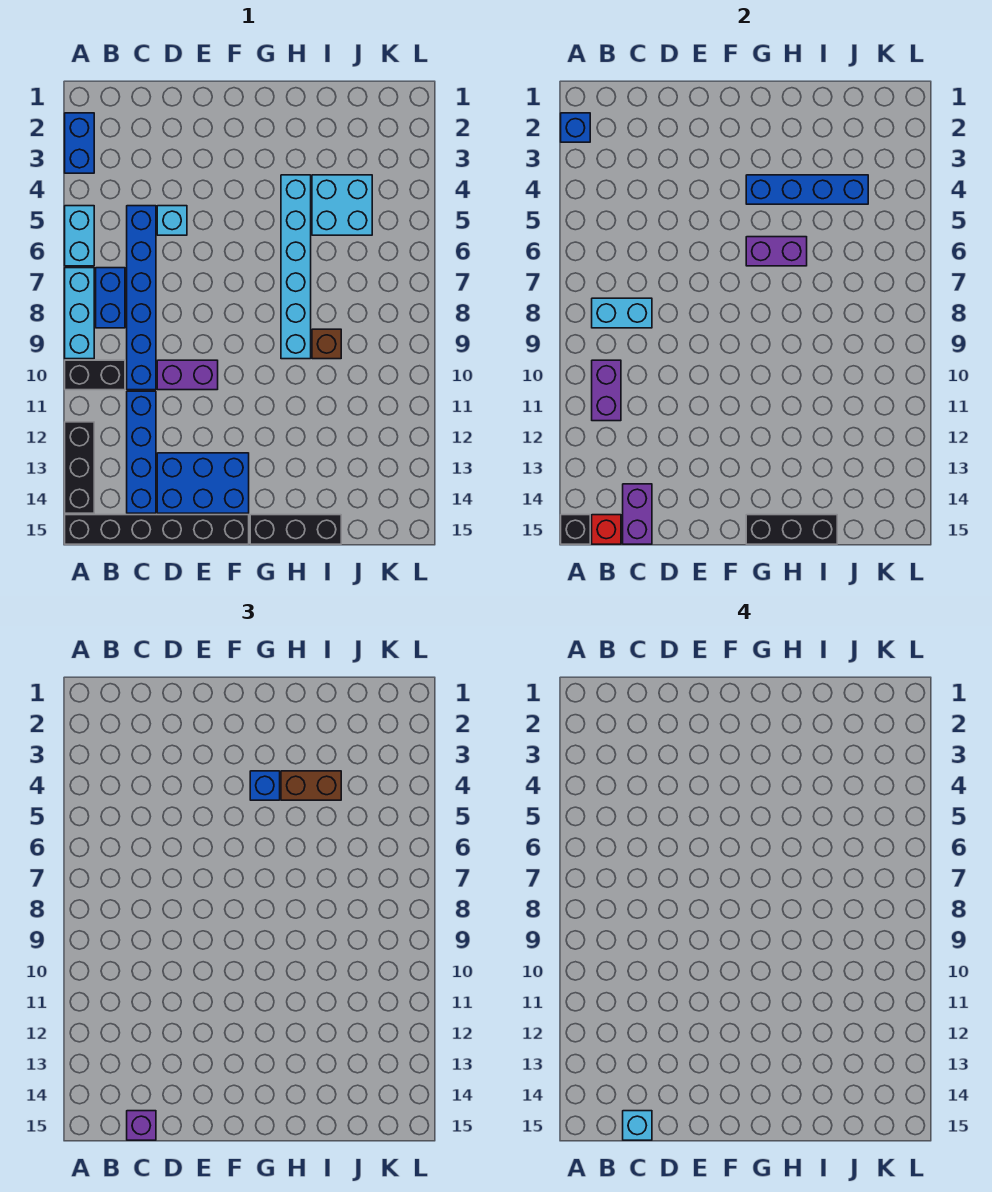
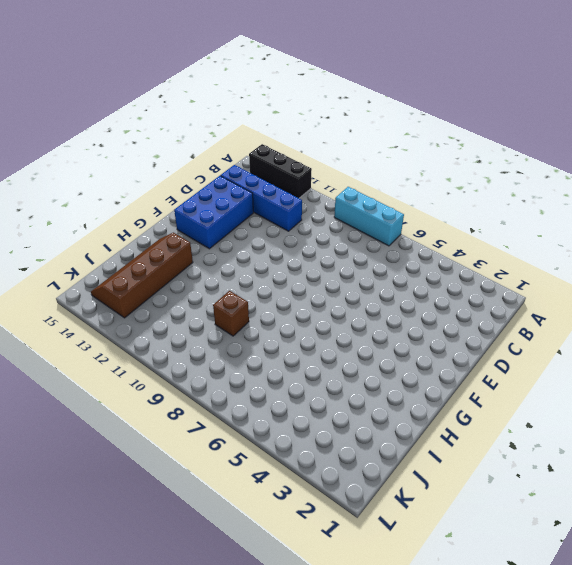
brown slope H13:K14 level 1 top 13 -> none
none -> blue brick A2:A3 level 1
none -> cyan brick A5:A6 level 1
none -> black brick A10:B10 level 1

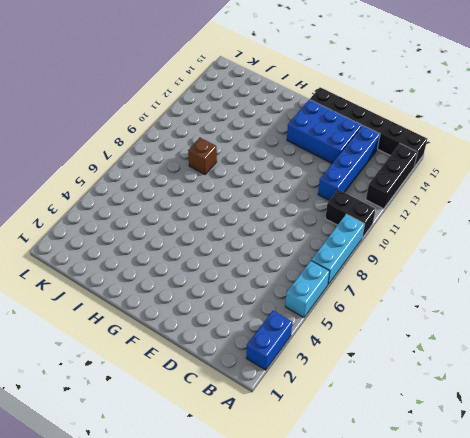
none -> blue brick B7:B8 level 1
none -> blue brick C5:C10 level 1
none -> cyan brick D5 level 1

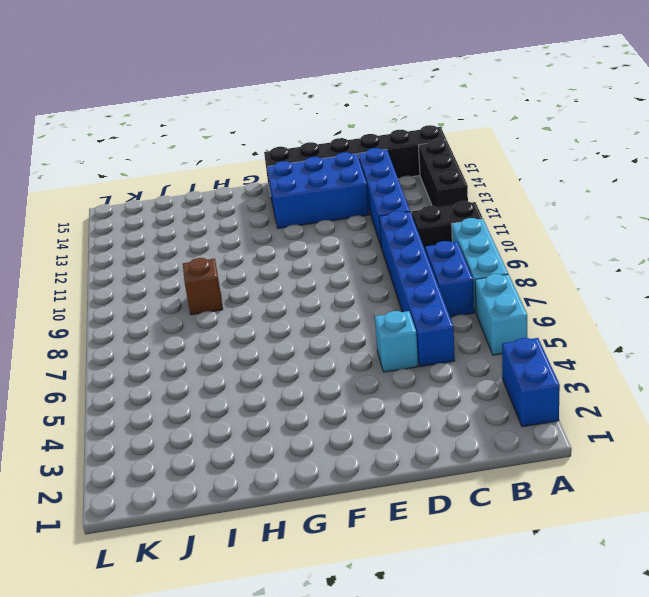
none -> purple brick D10:E10 level 1
none -> black brick G15:I15 level 1
none -> cyan brick H4:H9 level 1

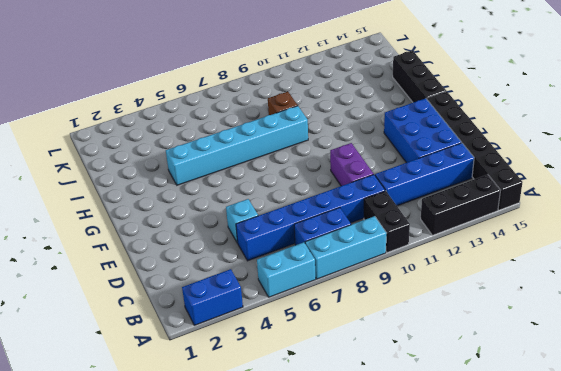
none -> cyan brick I4:J5 level 1
none -> blue brick A2 level 2
none -> black brick A15 level 2

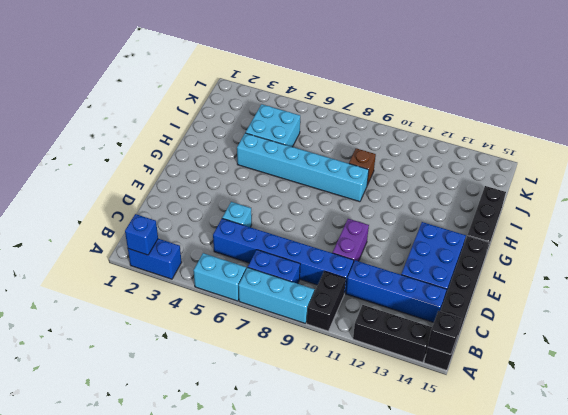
none -> cyan brick B8:C8 level 2
none -> purple brick B10:B11 level 2
none -> red brick B15 level 2

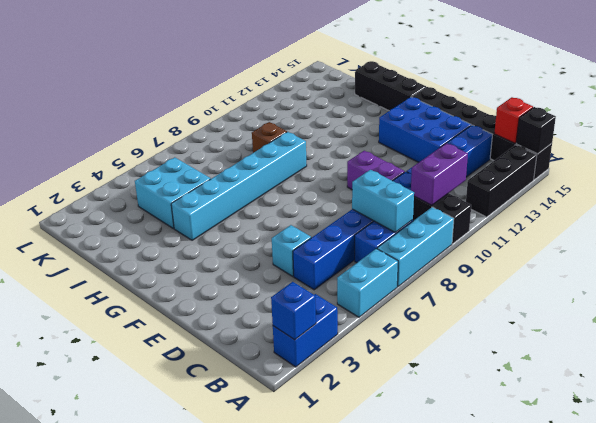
none -> purple brick C14:C15 level 2
none -> blue brick G4:J4 level 2
none -> purple brick G6:H6 level 2

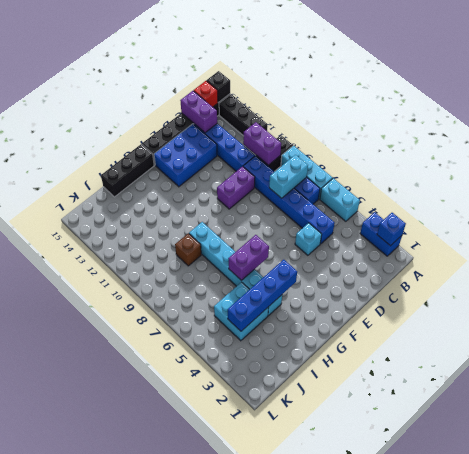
none -> black brick G15:I15 level 2
none -> purple brick C15 level 3
none -> blue brick G4 level 3

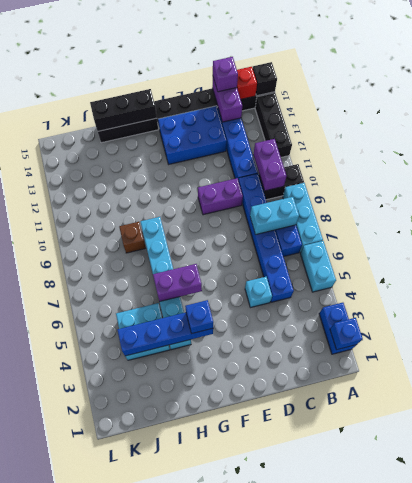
none -> brown brick H4:I4 level 3
none -> cyan brick C15 level 4

